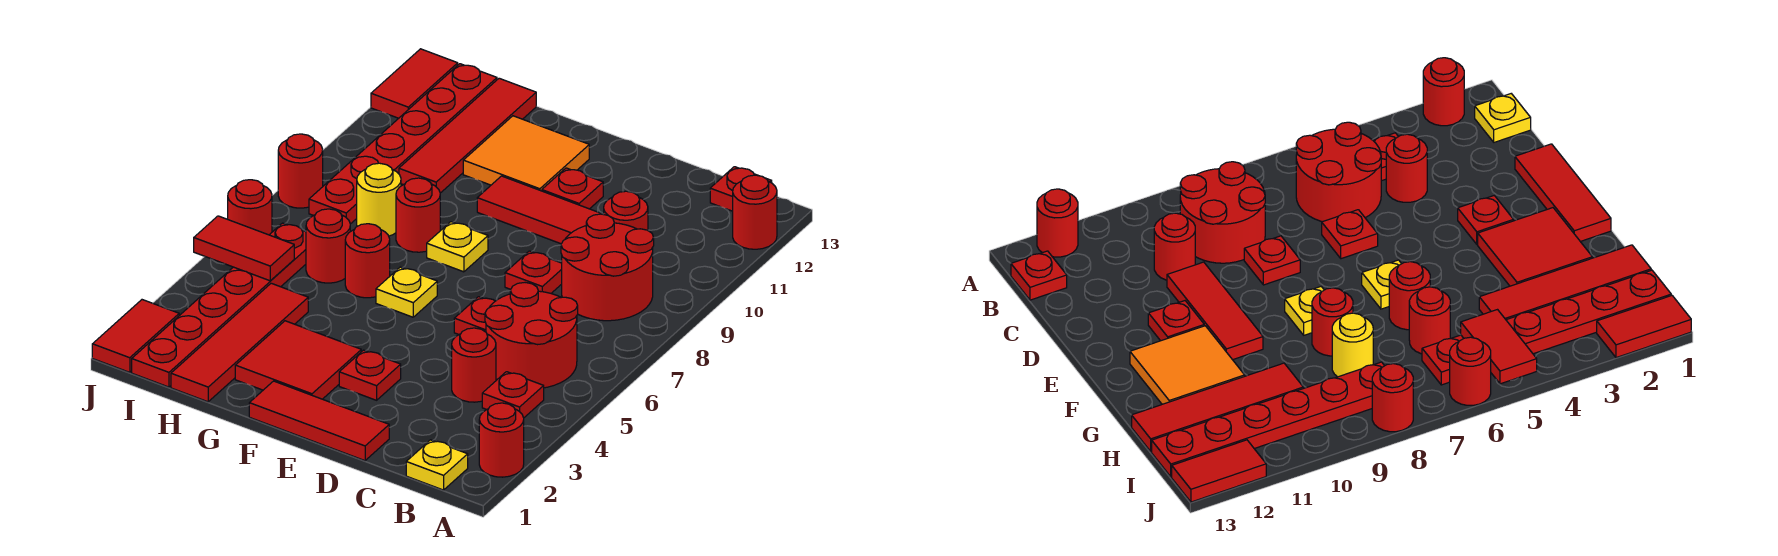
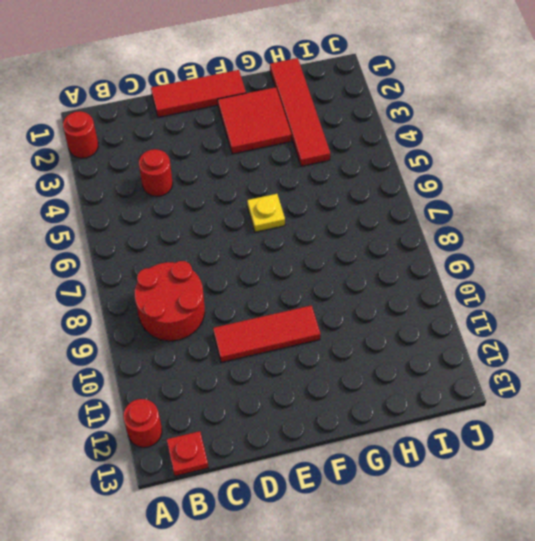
none -> yellow plate B1 level 1
none -> red plate B4 level 1
none -> red round brick B5:C6 level 1
none -> red round brick C10 level 1

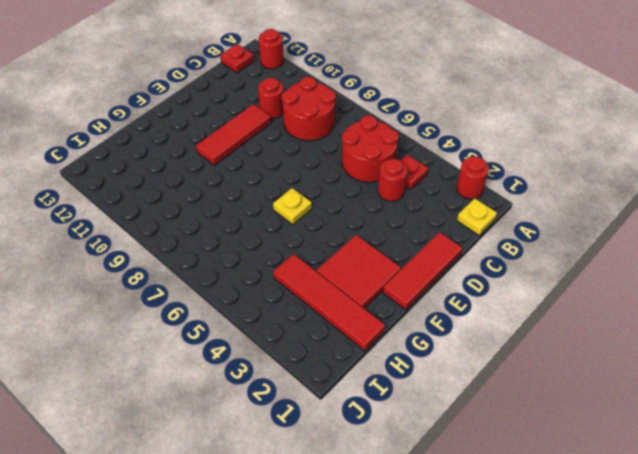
none -> red plate D6 level 1
none -> red plate D8 level 1
none -> red plate E3 level 1
none -> red plate E11 level 1

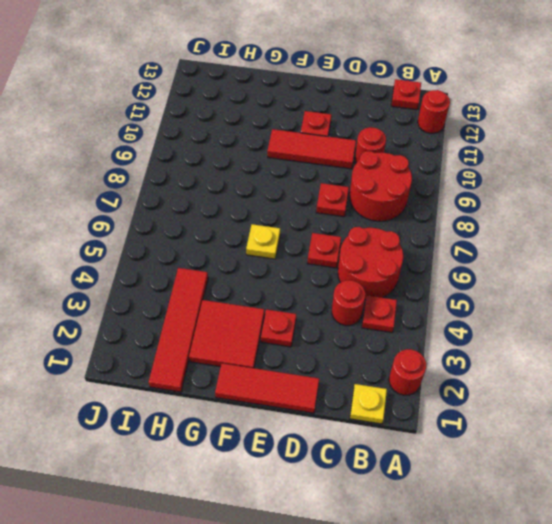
none -> yellow plate F8 level 1
none -> orange tile F11:G12 level 1
none -> red round brick G6 level 1
none -> red round brick G8 level 1

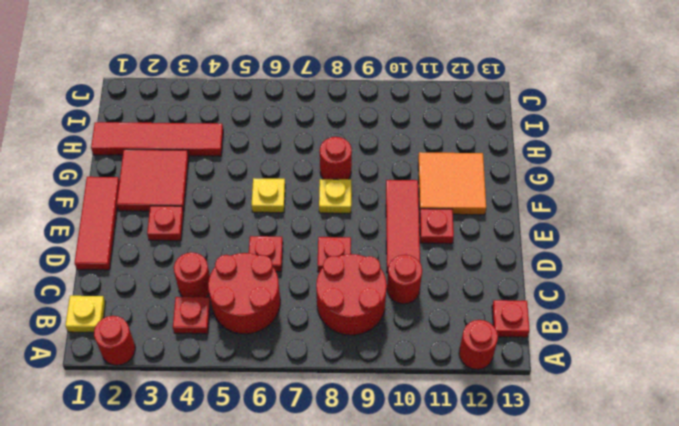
none -> red round brick G6 level 1
none -> red round brick H6 level 1
none -> yellow round brick H8 level 1
none -> red tile H10:H13 level 1

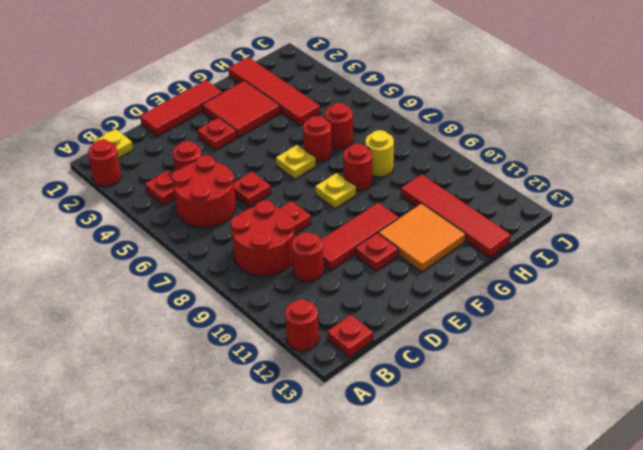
none -> red plate I1:I6 level 1
none -> red plate I8:I13 level 1
none -> red tile J1:J2 level 1
none -> red round brick J6 level 1

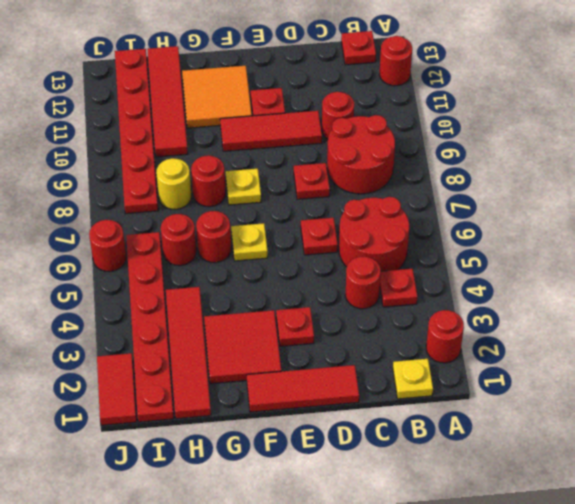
none -> red round brick J8 level 1
none -> red tile J12:J13 level 1
none -> red tile I5:J5 level 2

